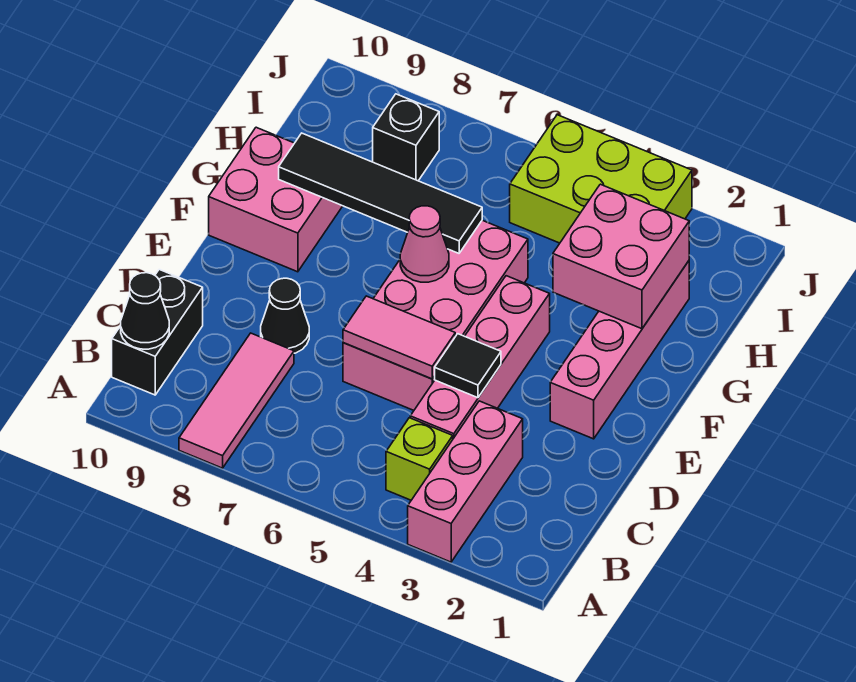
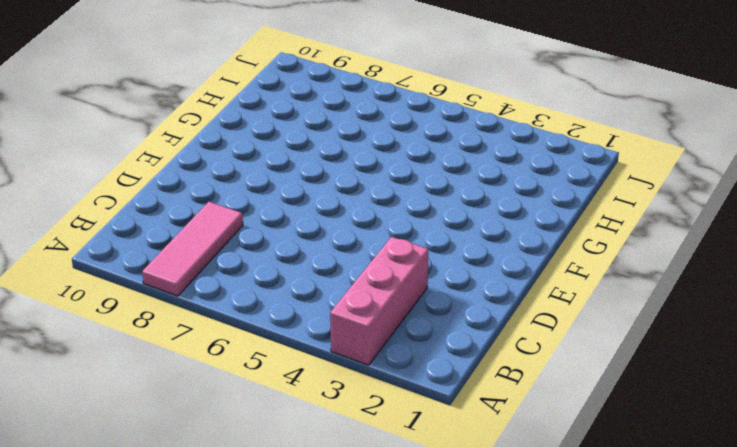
none -> lime brick B4 level 1
none -> black brick B10:C10 level 1
none -> pink brick C4:F4 level 1

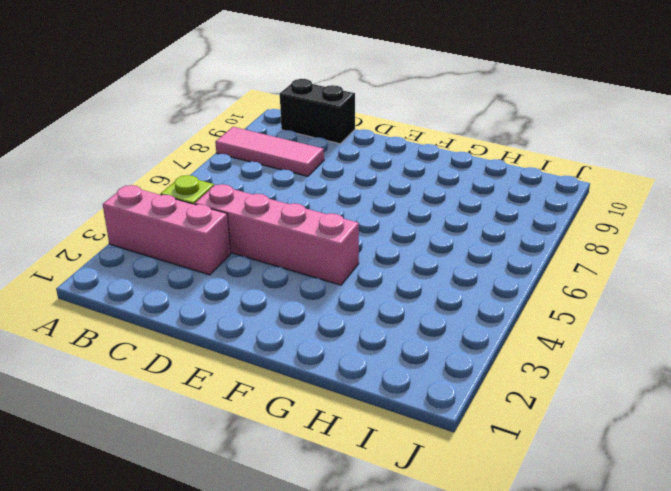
none -> pink brick D5:G6 level 1
none -> black cone D8 level 1
none -> pink brick E2:H2 level 1

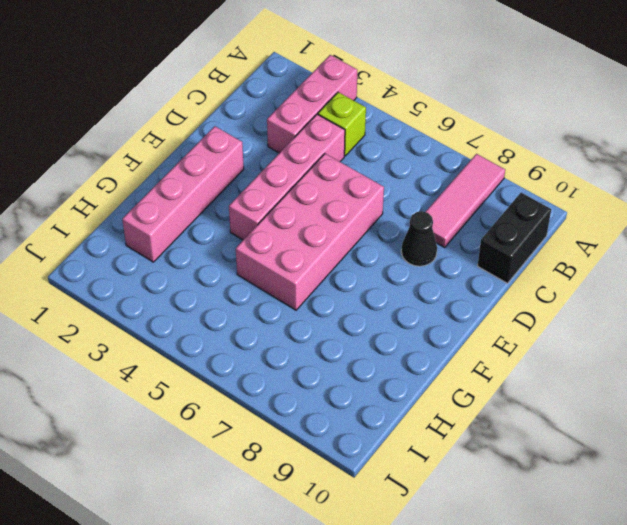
none -> pink brick F9:G10 level 1
none -> lime brick I3:J5 level 1
none -> black brick I8 level 1

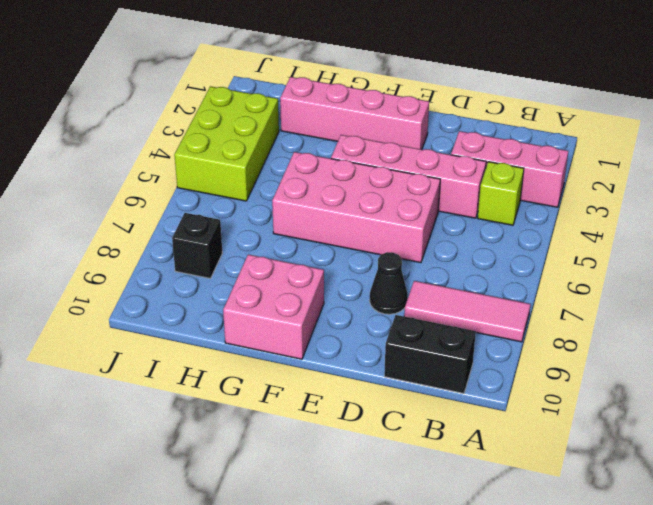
none -> black cone B10 level 2
none -> black tile D4 level 2
none -> pink tile D5:D6 level 2

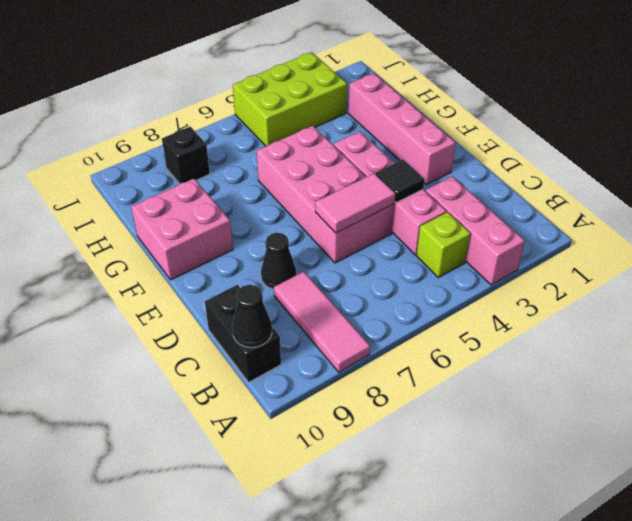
none -> pink cone F6 level 2
none -> pink brick G2:H3 level 2
none -> black tile G6:G9 level 2

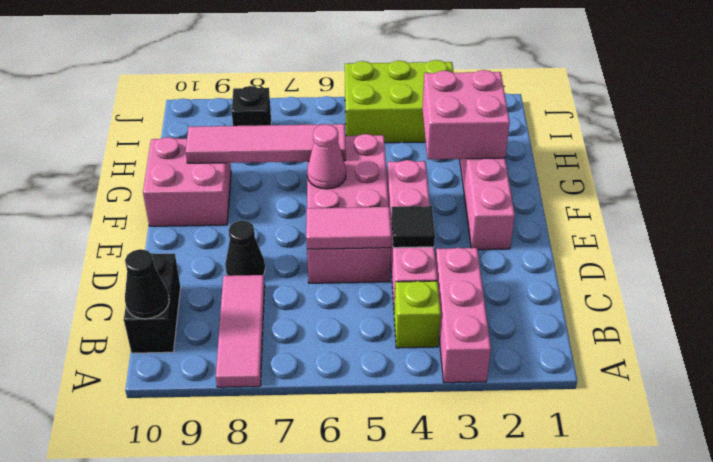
pink tile G6:G9 level 2 -> black tile G6:G9 level 2

